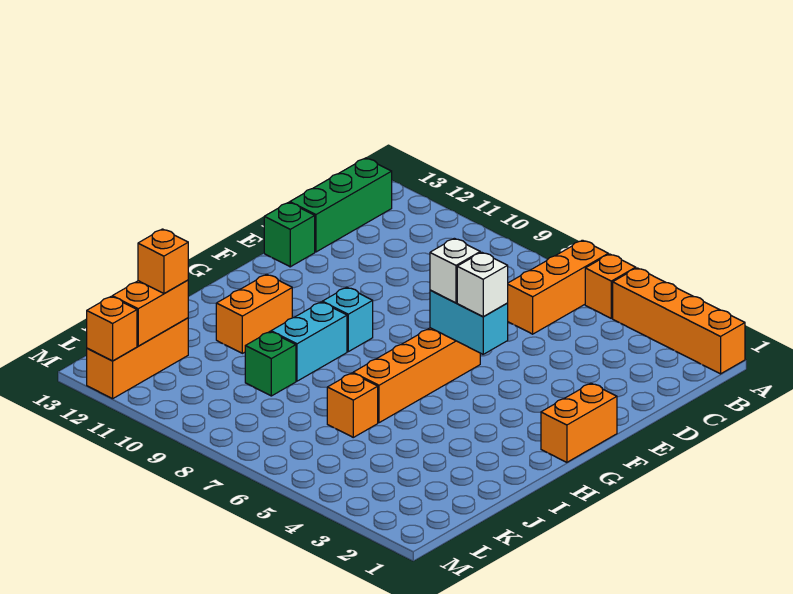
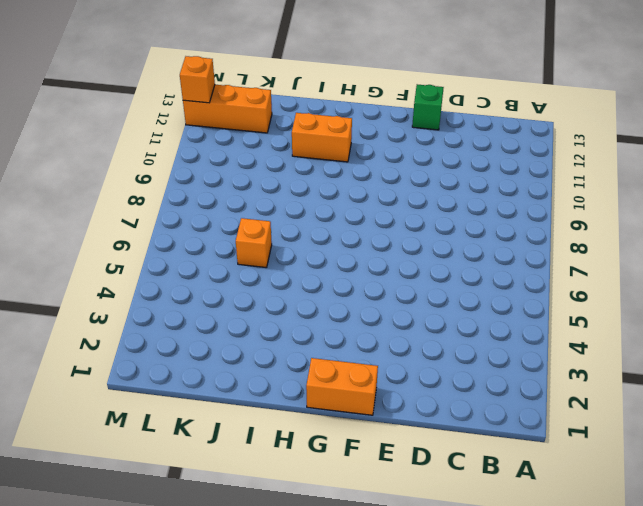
none -> orange brick A1:A4 level 1
none -> orange brick A5 level 1
none -> orange brick A6:C6 level 1

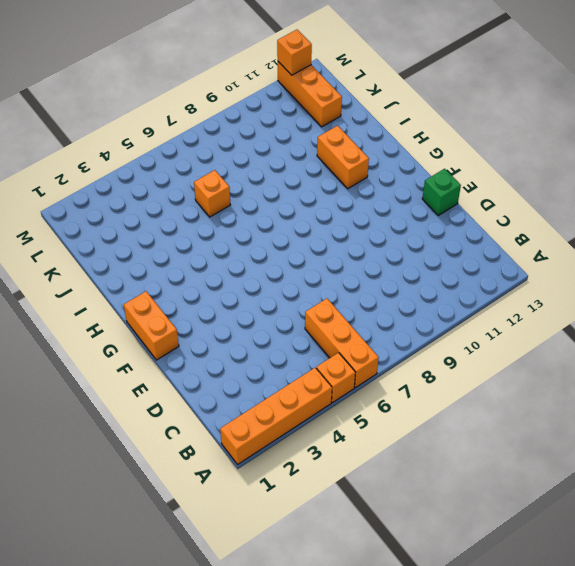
none -> green brick B13:D13 level 1
none -> orange brick F6:I6 level 1
none -> cyan brick G9 level 1

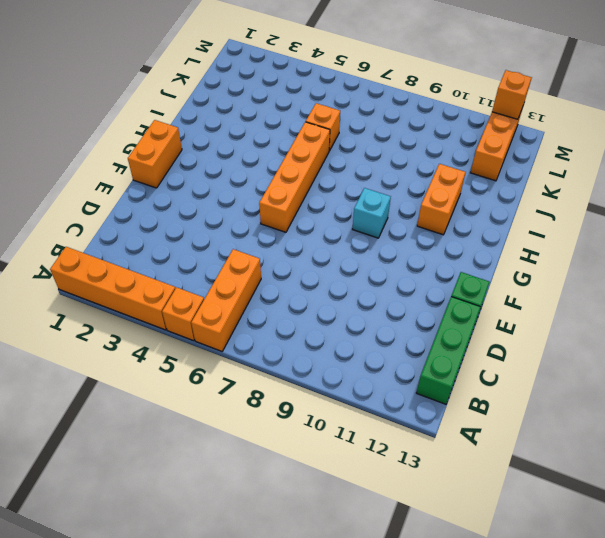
none -> cyan brick H9:I9 level 1
none -> green brick J9 level 1
none -> cyan brick F5:F6 level 2

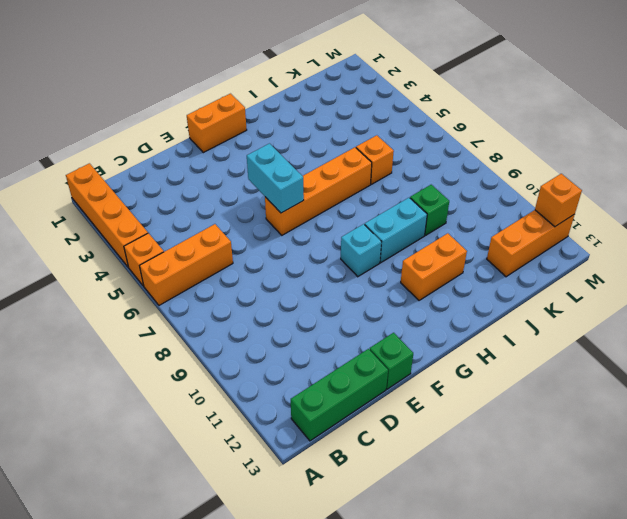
none -> orange brick K12:L12 level 2
none -> white brick F5 level 3
none -> white brick F6 level 3

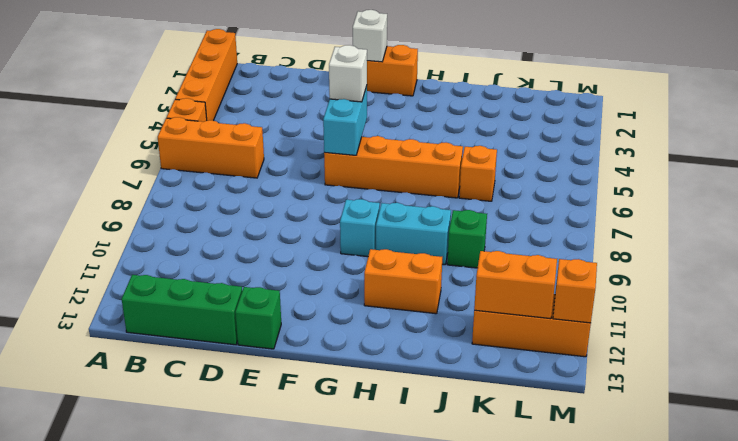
white brick F1 level 2 -> white brick F6 level 3
none -> orange brick K12 level 3

